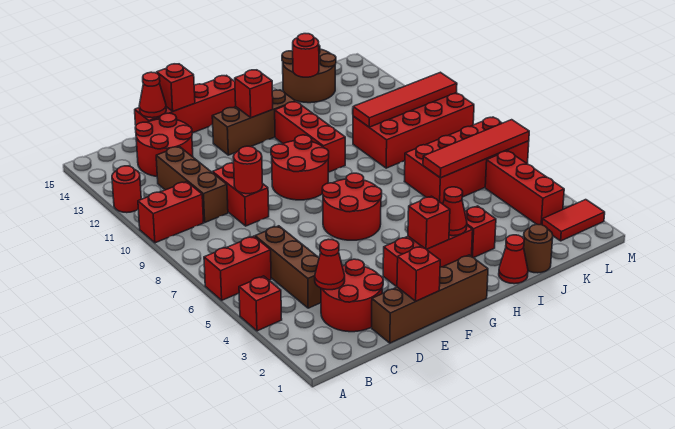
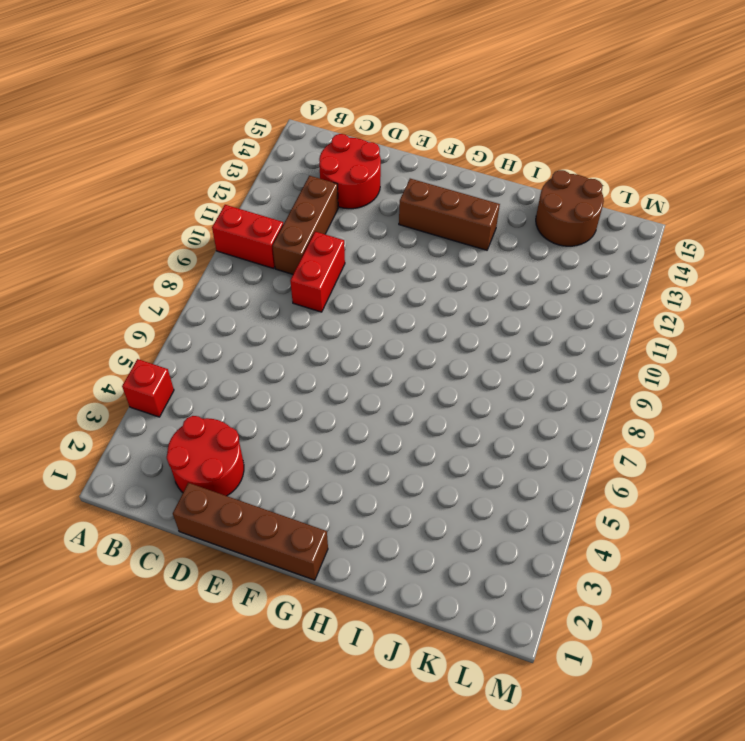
none -> red brick A6:B6 level 1
none -> red round brick A12 level 1
none -> brown brick C4:C6 level 1
none -> red brick D15:G15 level 1

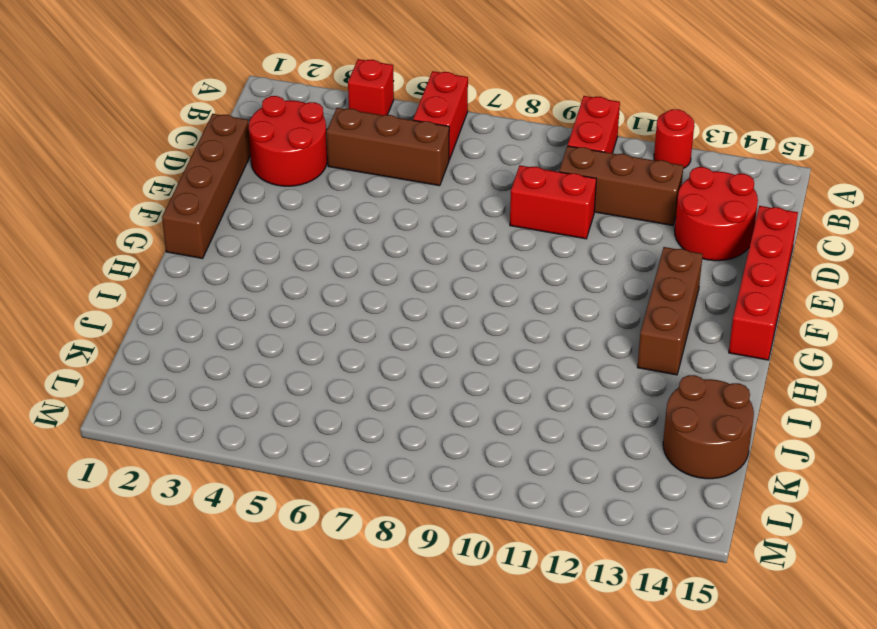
none -> red brick F3:H3 level 1
none -> red round brick F6:G7 level 1
none -> red round brick F9:G10 level 1
none -> red brick H10:H12 level 1

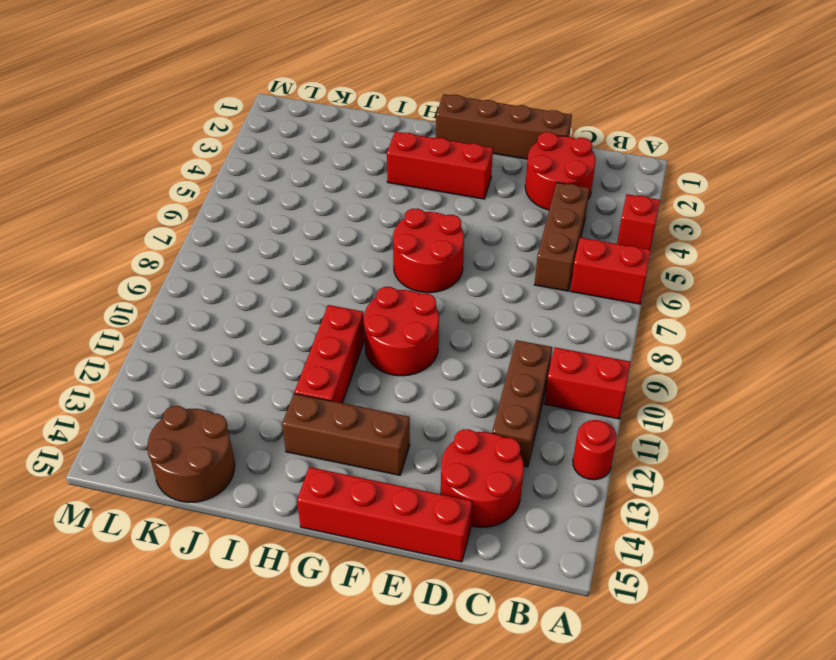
none -> red brick D9:D10 level 1
none -> red cone I1 level 1
none -> red brick I3 level 1
none -> brown round brick J1 level 1

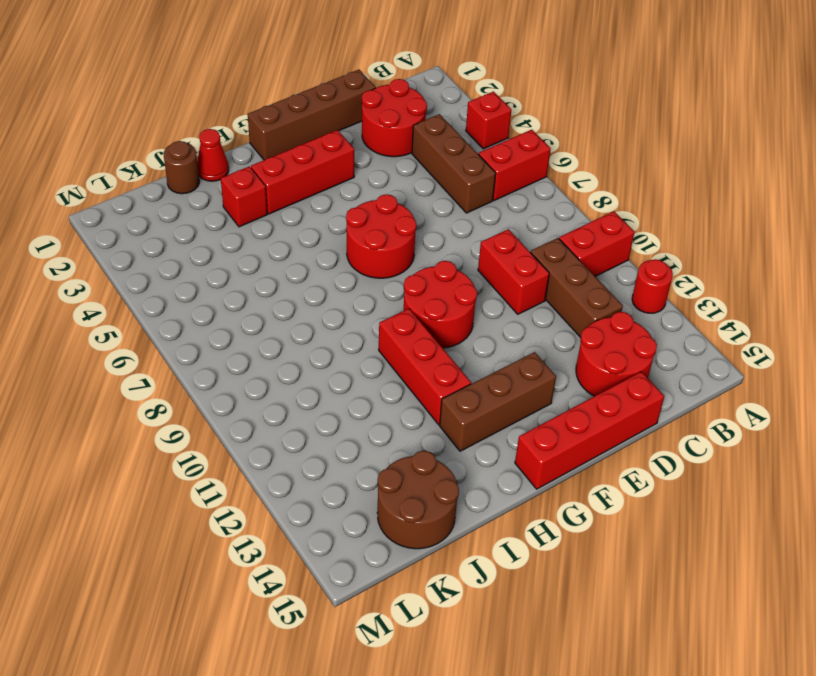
none -> red brick J6:M7 level 1
none -> red brick J9:M10 level 1
none -> red tile L2:M2 level 1
none -> red brick L3:L5 level 1

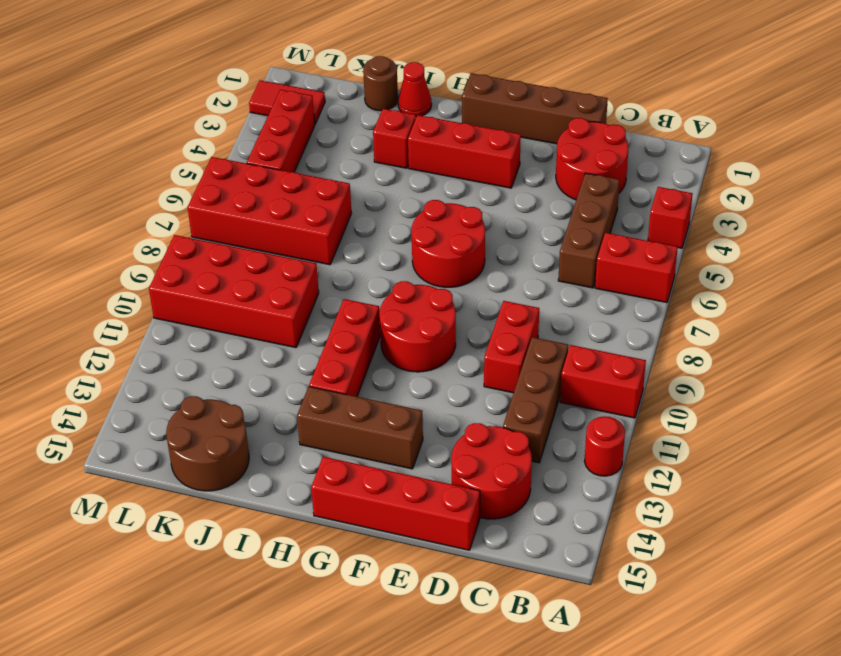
none -> red cone C3 level 2
none -> red round brick D9 level 2
none -> red cone D15 level 2
none -> red brick E1 level 2

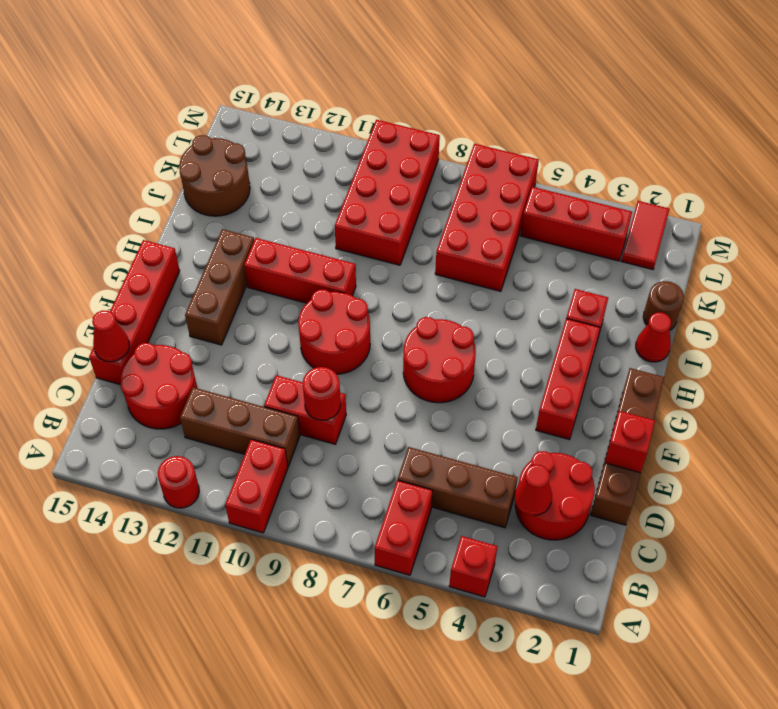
none -> red brick E15 level 2
none -> red brick G3 level 2
none -> red brick G13 level 2
none -> red cone H3 level 2

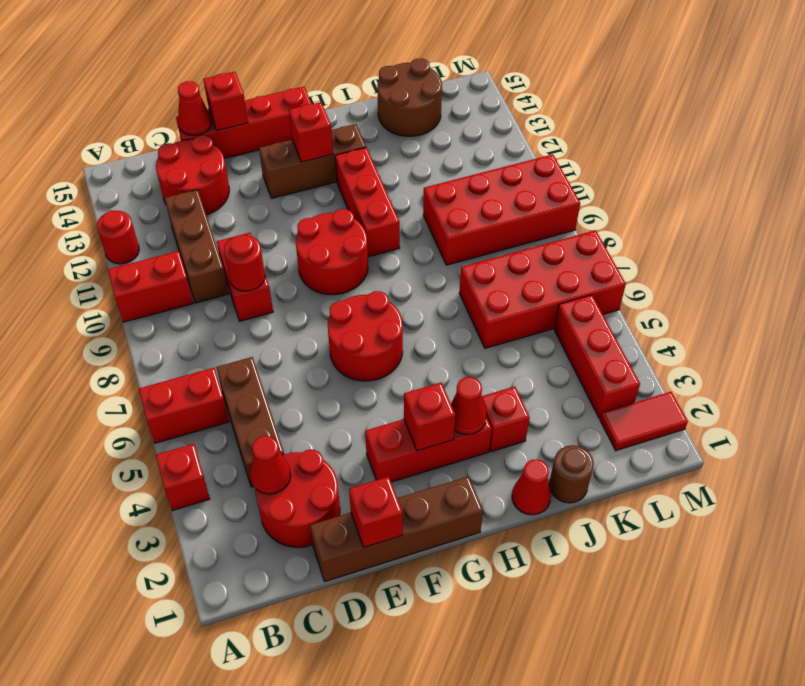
none -> red tile J6:M6 level 2
none -> red tile J10:M10 level 2
none -> red round brick J14 level 2

